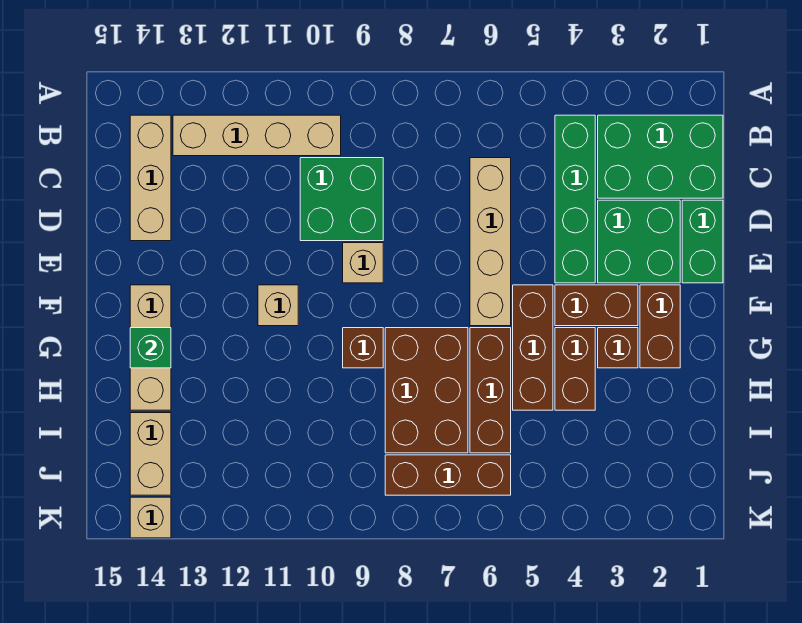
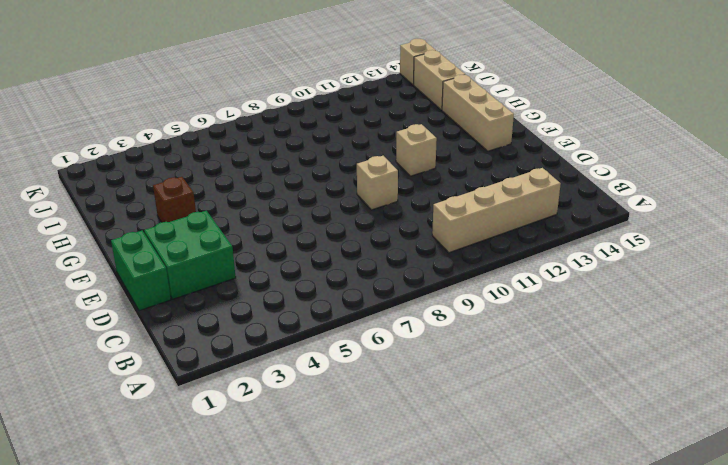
none -> green brick B1:C3 level 1
none -> green brick B4:E4 level 1
none -> tan brick B14:D14 level 1

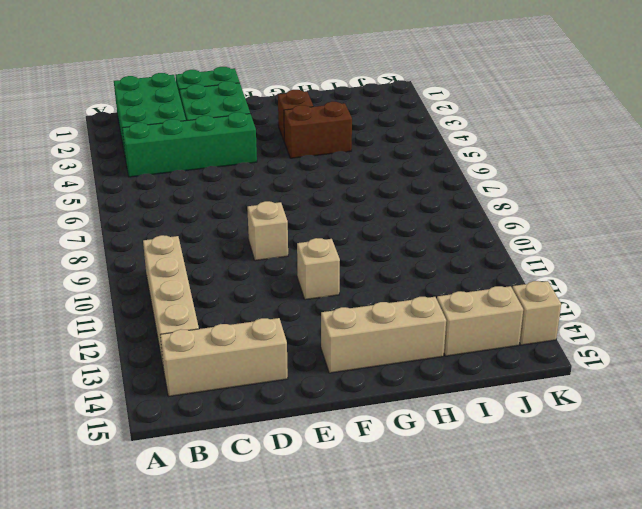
none -> tan brick C6:F6 level 1
none -> green brick C9:D10 level 1
none -> brown brick F2:G2 level 1

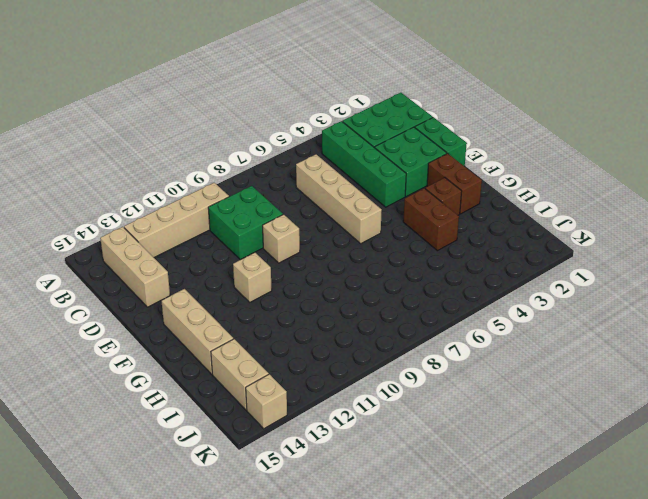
none -> brown brick F3:F4 level 1
none -> brown brick F5:H5 level 1
none -> brown brick G6:I6 level 1

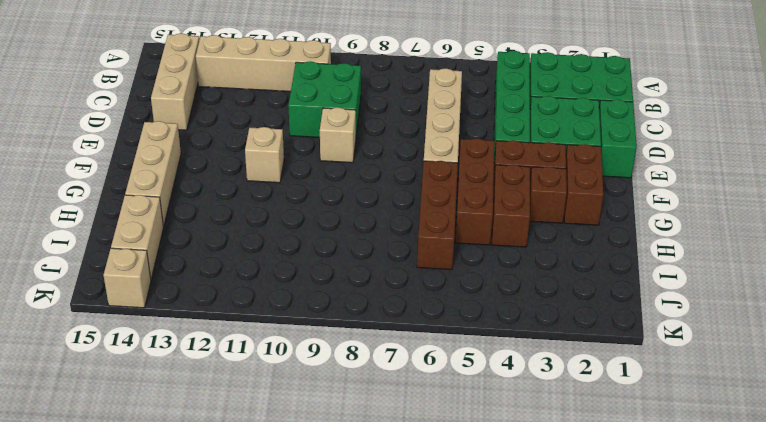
none -> brown brick G7:I8 level 1
none -> brown brick G9 level 1
none -> brown brick J6:J8 level 1

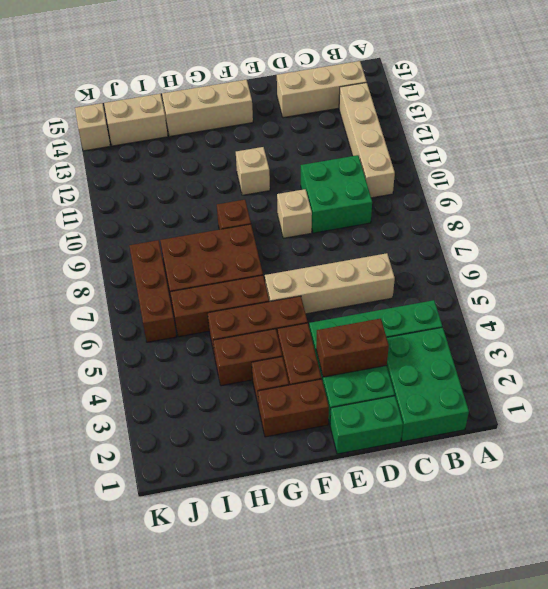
brown brick D3:E3 level 2 -> none
none -> green brick G14 level 2

